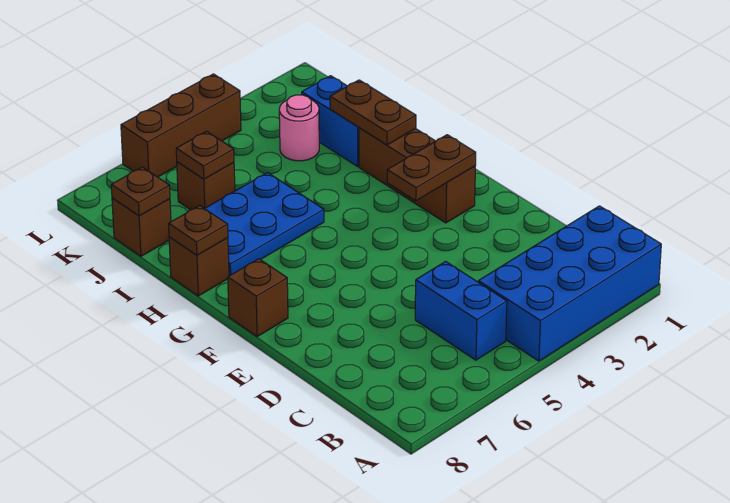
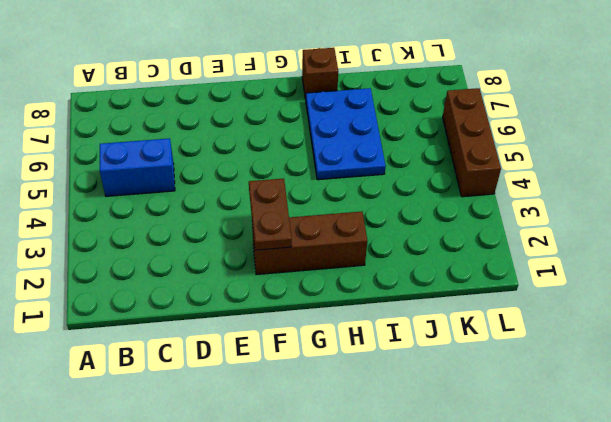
none -> blue brick A1:B4 level 1
none -> brown brick F8 level 1
none -> blue brick I2:J2 level 1

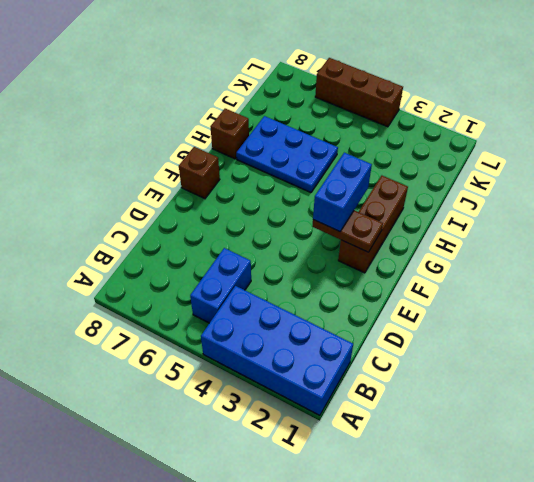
blue brick F3:G3 level 3 -> blue brick I2:J2 level 1
none -> pink round brick J3 level 1
none -> brown brick J6 level 1
none -> brown brick J8 level 1

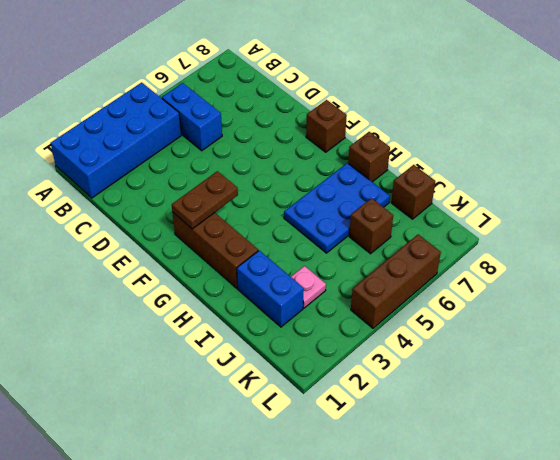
pink plate J3 level 1 -> pink round brick J3 level 1
none -> brown plate H2:I2 level 2
none -> brown plate H8 level 2
none -> brown plate J6 level 2

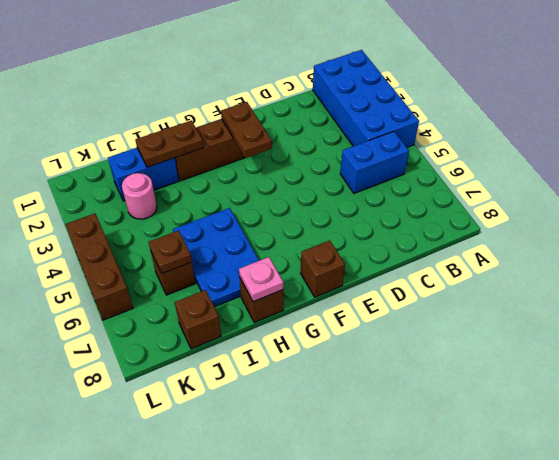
pink plate H8 level 2 -> brown plate H8 level 2
none -> brown plate J8 level 2

